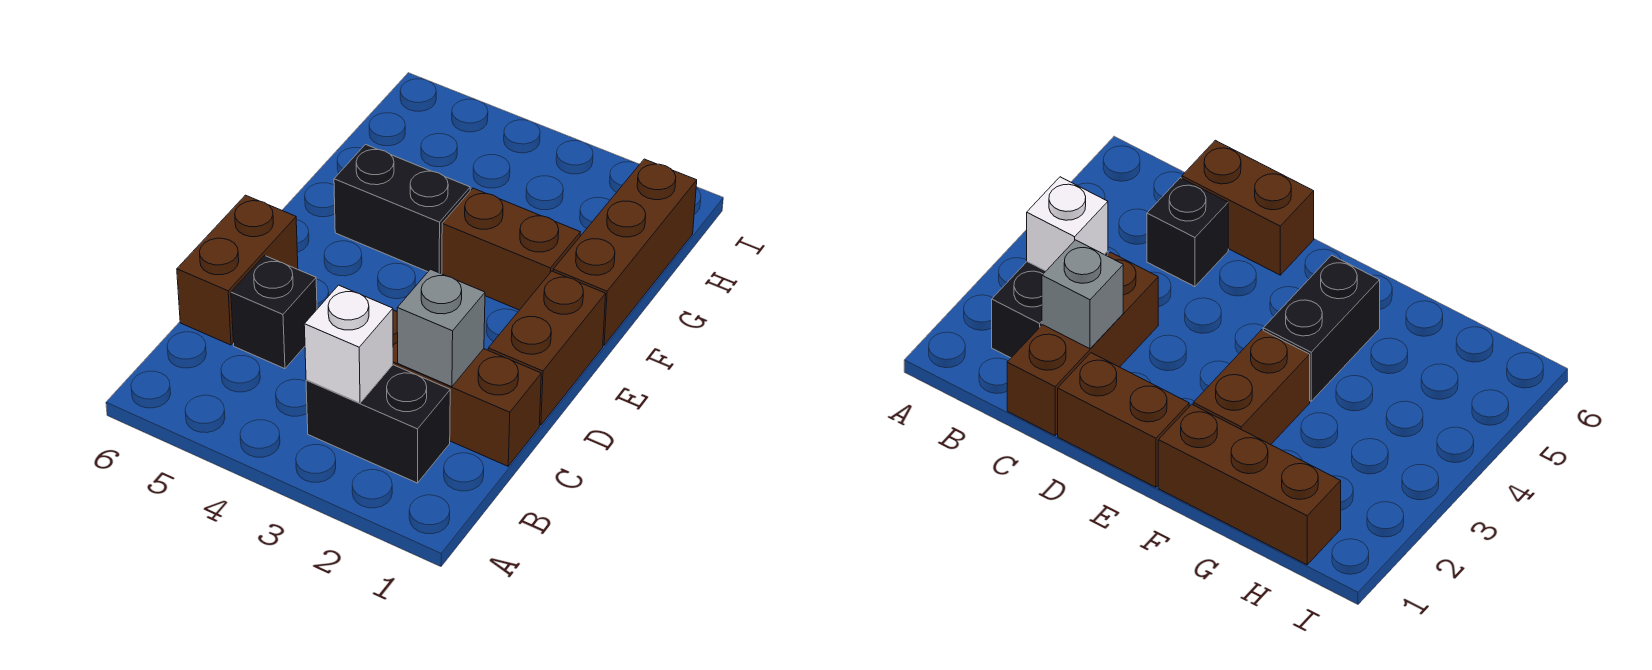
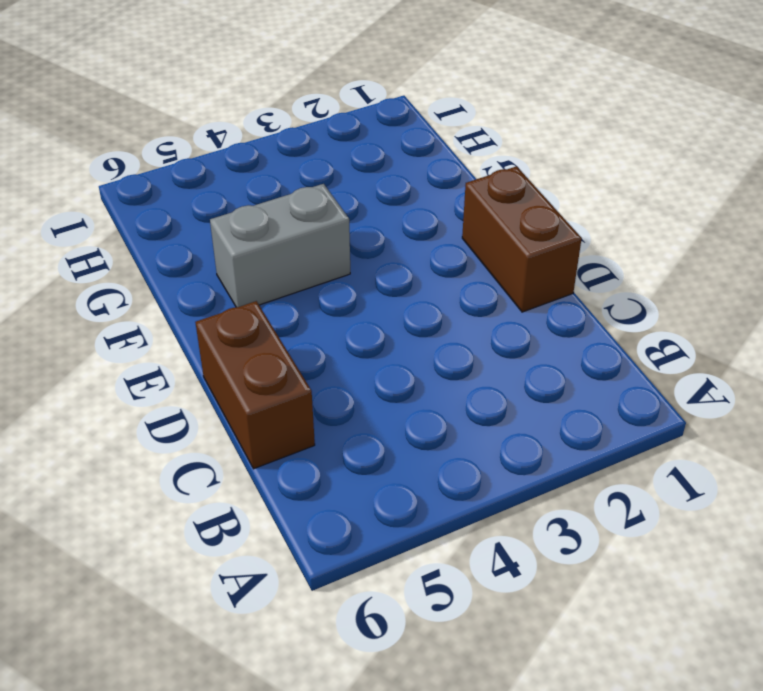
grey brick F4:F5 level 1 -> black brick F4:F5 level 1
none -> black brick B2:B3 level 1
none -> brown brick C1:C3 level 1

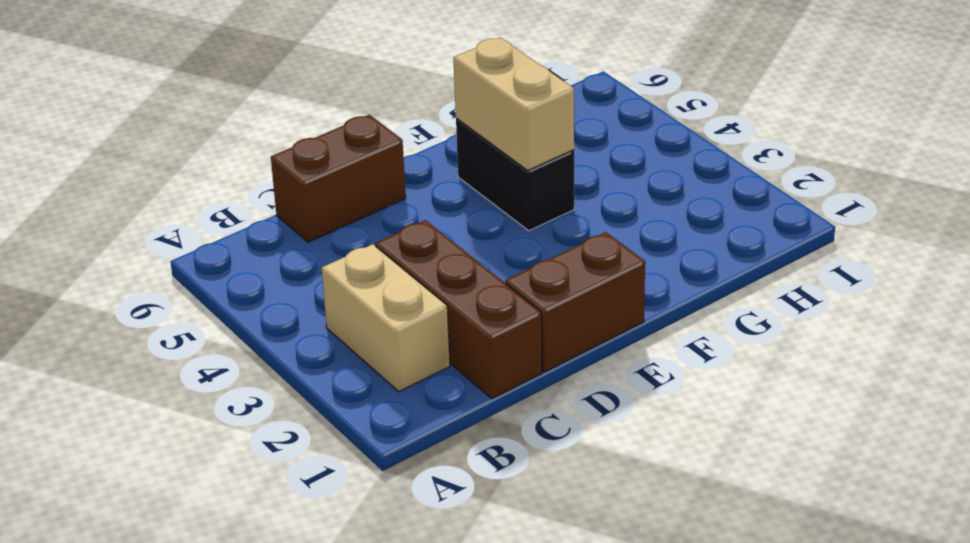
tan brick B2:B3 level 1 -> black brick B2:B3 level 1
tan brick F4:F5 level 2 -> none
none -> black brick C5 level 1
none -> brown brick F1:H1 level 1

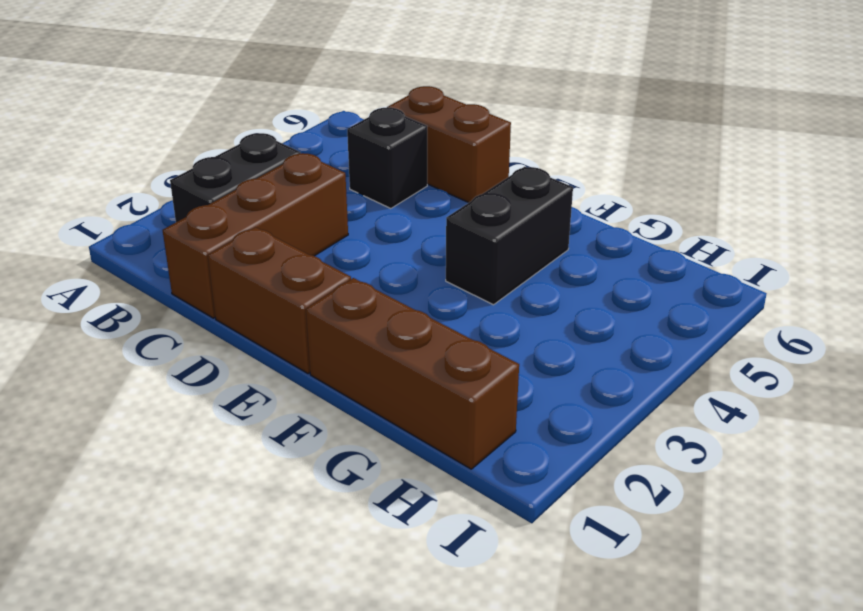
none -> brown brick F2:F3 level 1
none -> white brick B3 level 2

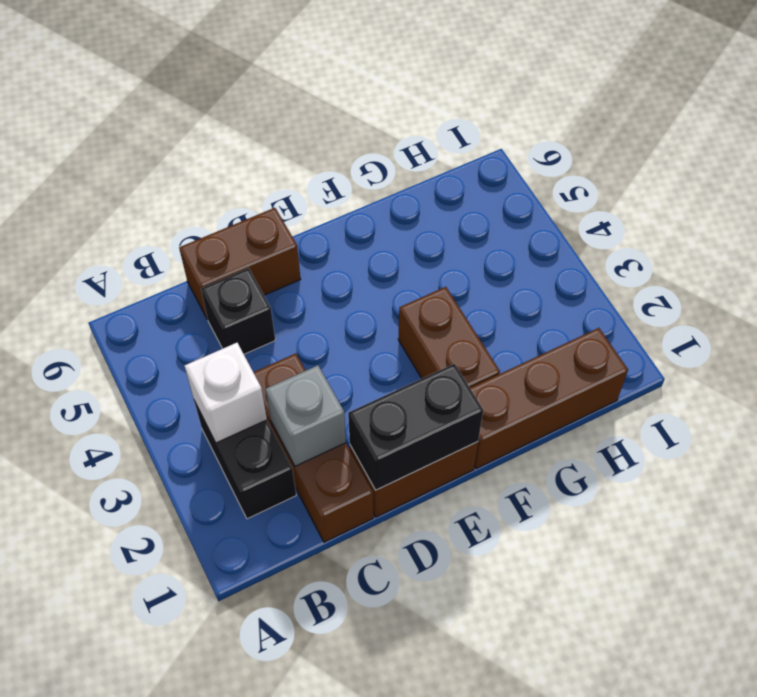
black brick D1:E1 level 2 -> black brick F4:F5 level 1

